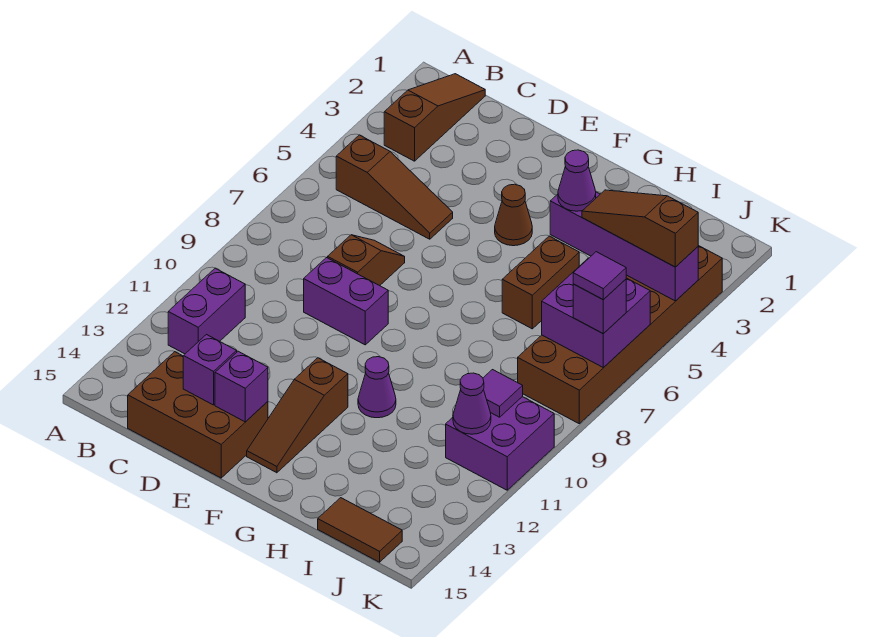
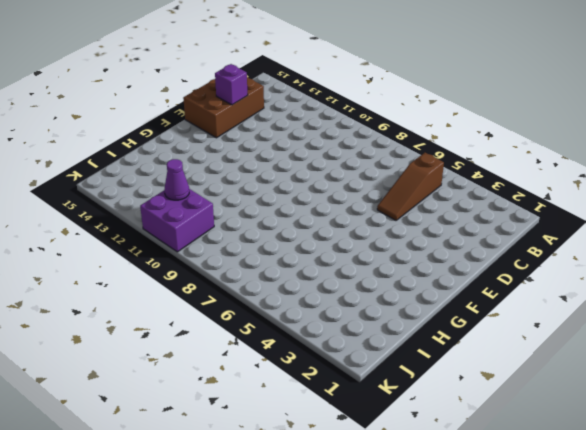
none -> brown slope B1:B3 level 1 top 3
none -> purple brick B11:B12 level 1
none -> brown slope D7:D8 level 1 top 8

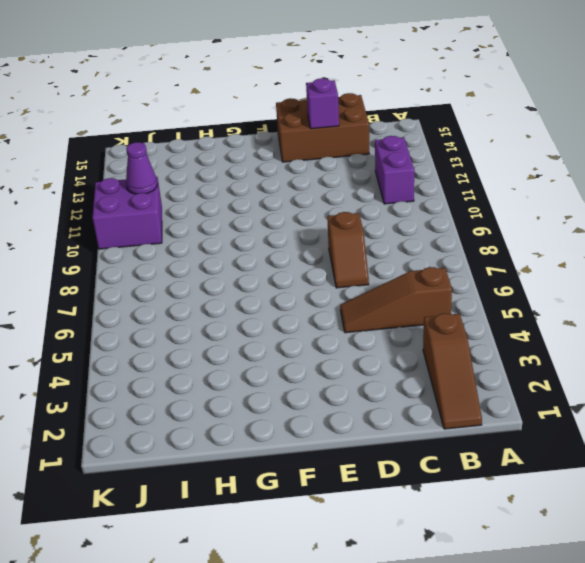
none -> purple brick D9:E9 level 1
none -> brown cone F4 level 1
none -> brown slope F12:F14 level 1 top 12

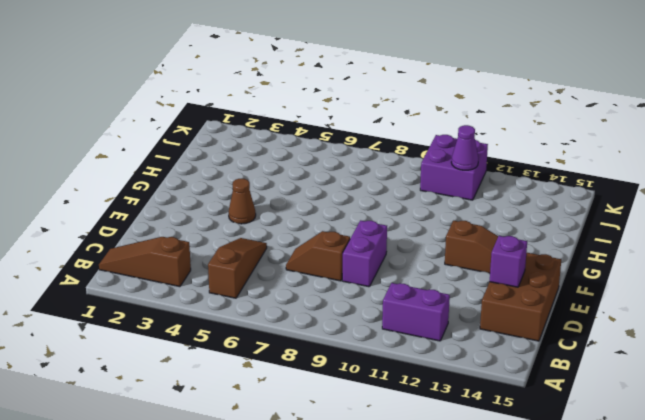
none -> purple cone G11 level 1
none -> brown brick H5:H6 level 1
none -> brown tile I15:J15 level 1

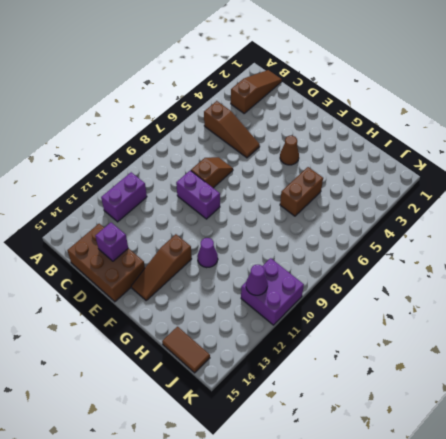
none -> brown brick J3:K8 level 1
none -> purple brick E14 level 2
none -> purple brick H4:K4 level 2

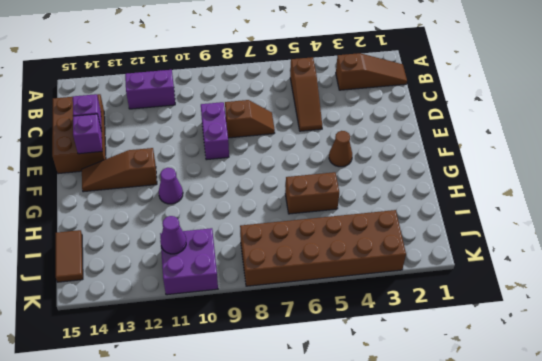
none -> purple brick H4:K4 level 2
none -> purple brick J6:K7 level 2
none -> purple tile J10 level 2

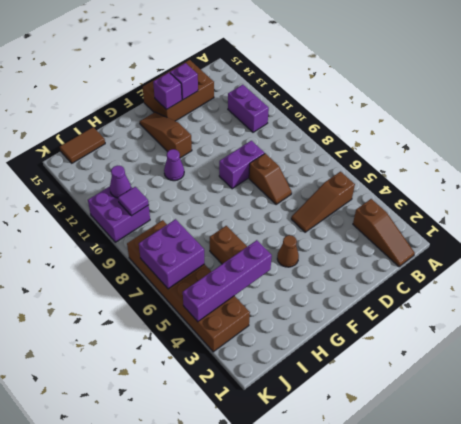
none -> purple cone H4 level 3
none -> brown slope I4:K4 level 3 top K
none -> purple brick K7 level 3

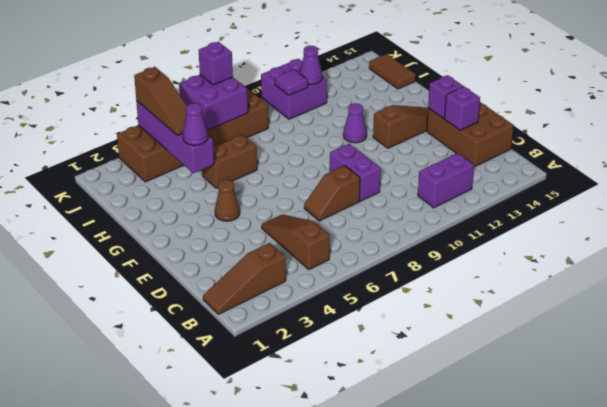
none -> purple tile K7 level 4

